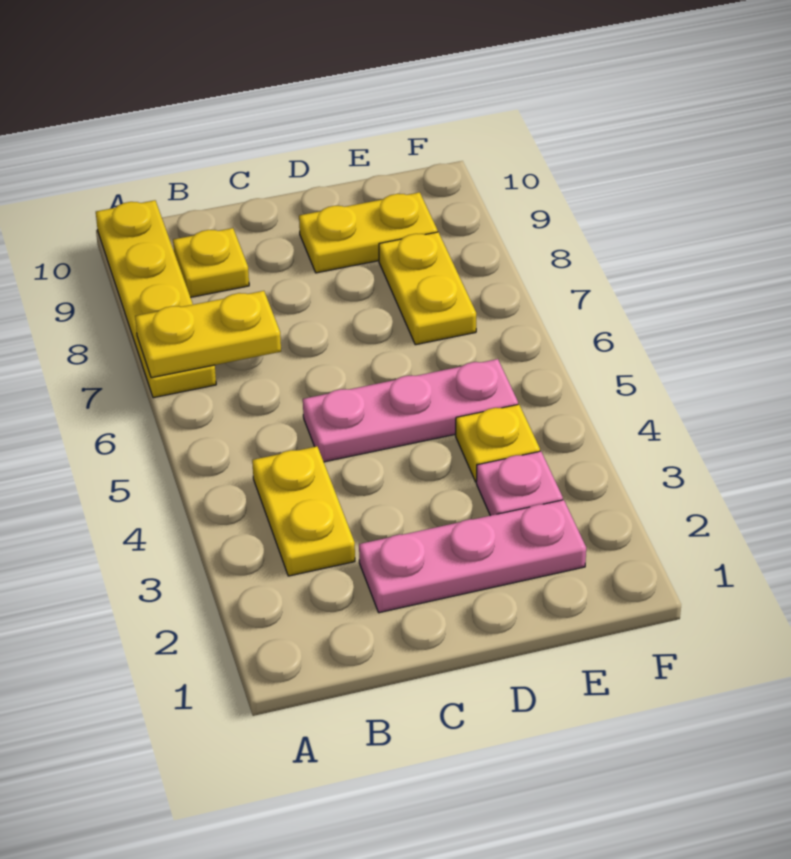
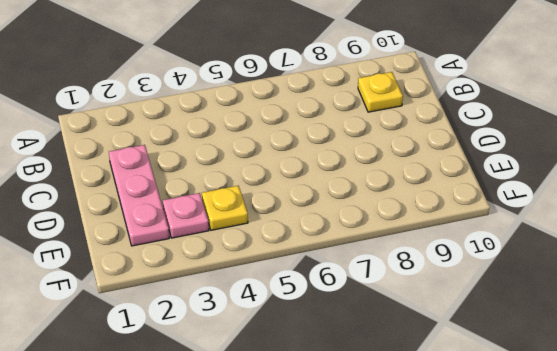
none -> yellow plate A7:A10 level 1
none -> yellow plate B3:B4 level 1

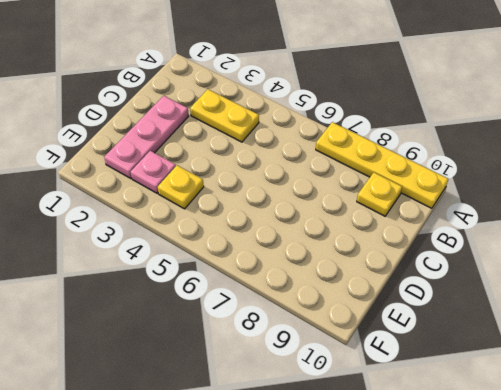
none -> pink plate C5:E5 level 1
none -> yellow plate D9:E9 level 1

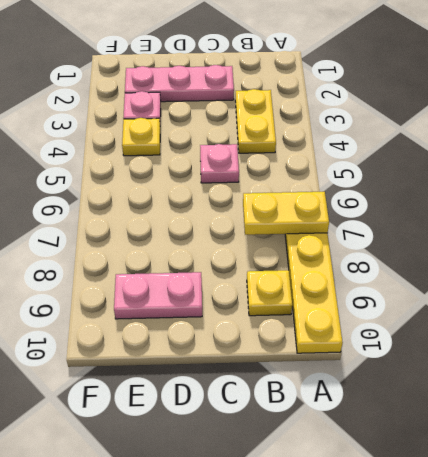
pink plate C5 level 1 -> pink plate C5:E5 level 1
pink plate D9:E9 level 1 -> yellow plate D9:E9 level 1
none -> yellow plate E7:E8 level 1

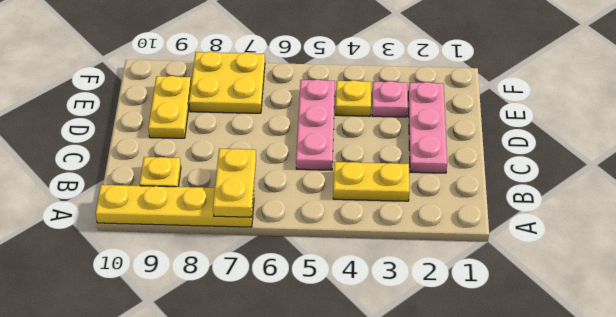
yellow plate E7:F8 level 1 -> yellow plate E7:E8 level 1

